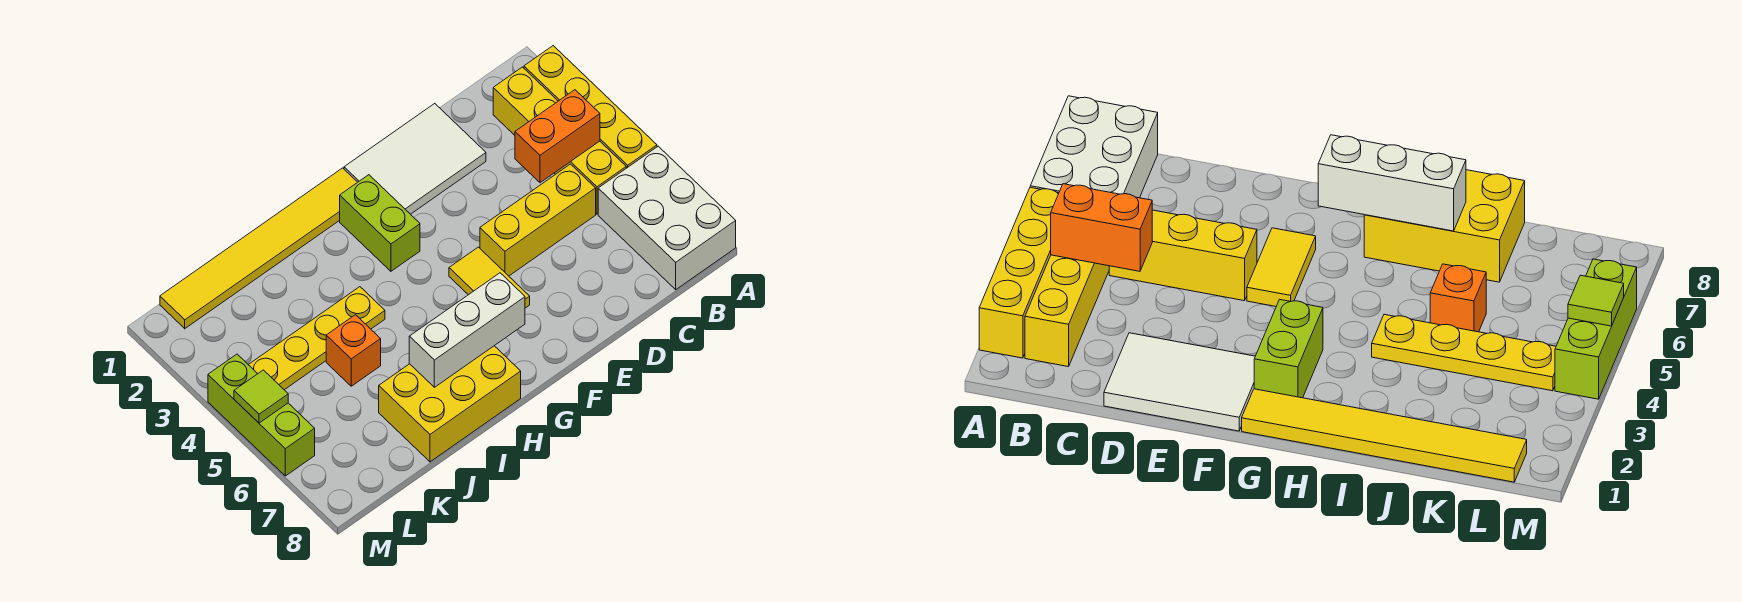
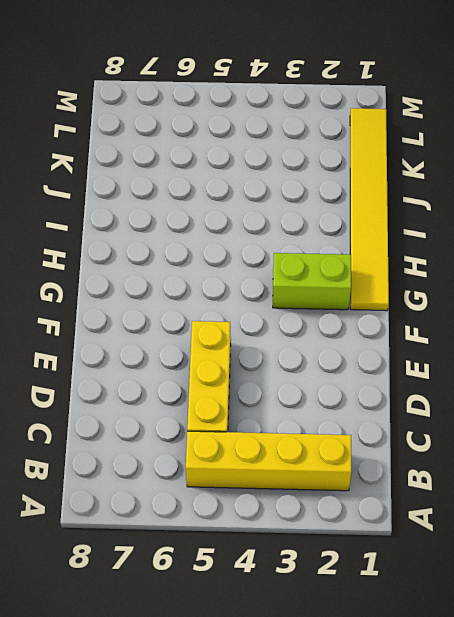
none -> yellow brick A2:A5 level 1
none -> white brick A6:B8 level 1
none -> white tile D1:F2 level 1

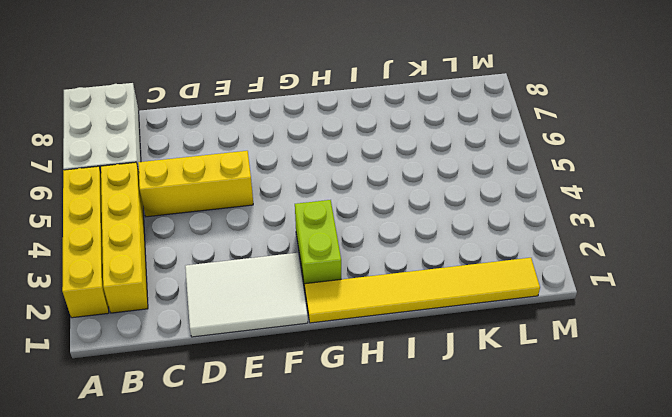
none -> yellow tile F5:F6 level 1
none -> yellow brick H7:J8 level 1
none -> yellow plate I4:L4 level 1

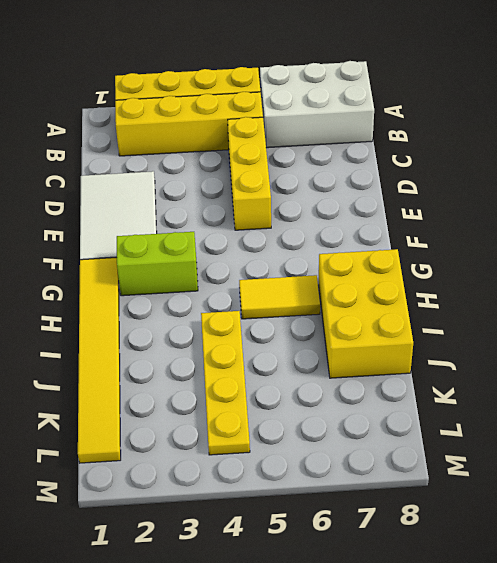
yellow tile H5:H6 level 1 -> yellow tile F5:F6 level 1
none -> orange brick J5 level 1
none -> lime brick M4:M6 level 1
none -> orange brick B4:C4 level 2

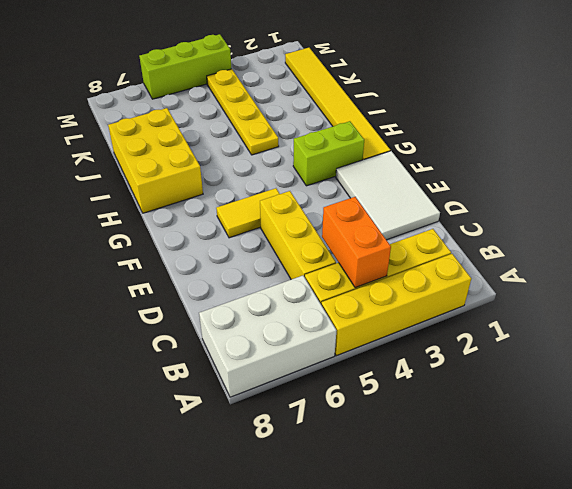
none -> orange brick J5 level 1
none -> white brick G7:I7 level 2
none -> lime tile M5 level 2

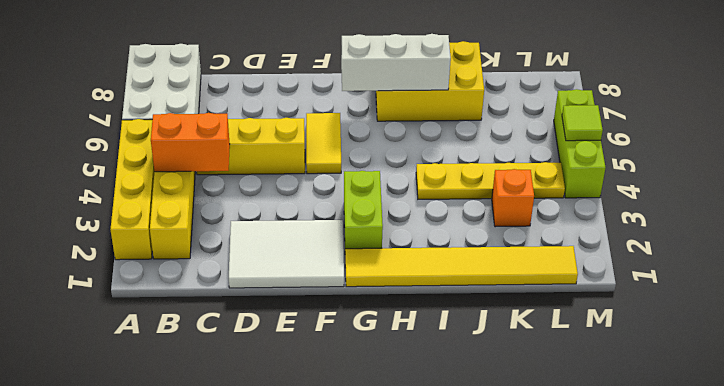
orange brick K3 level 1 -> orange brick J5 level 1

